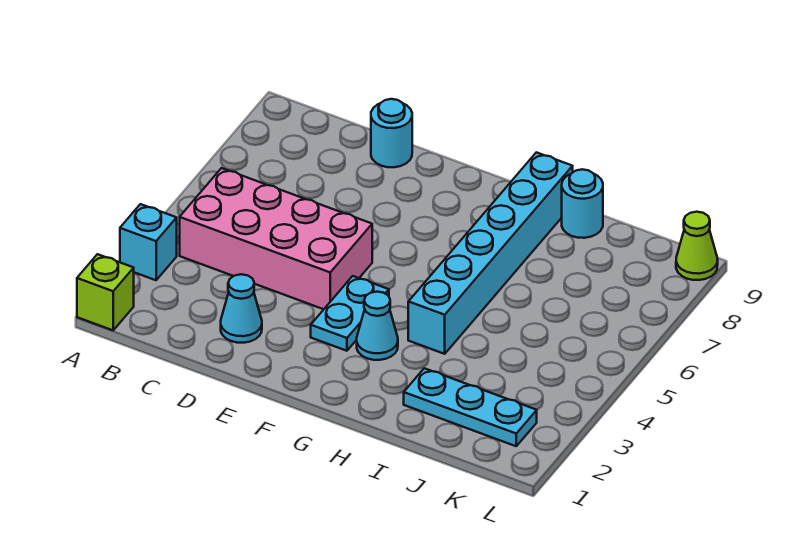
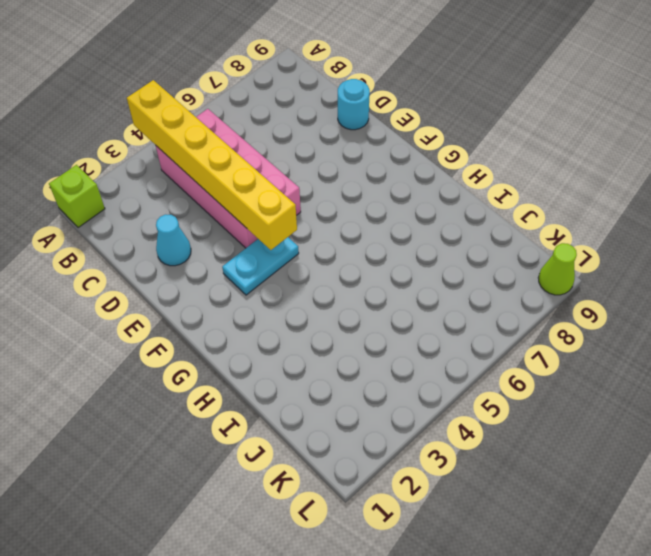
yellow brick A4:F4 level 2 -> none
none -> cyan brick A3 level 1
none -> cyan cone G3 level 1

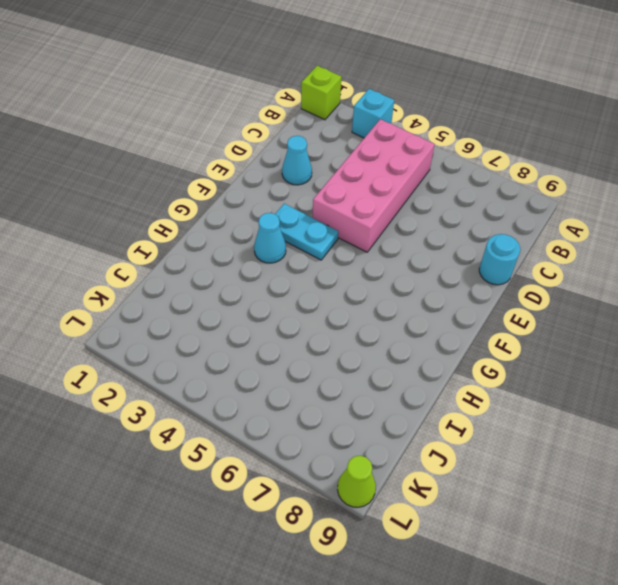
none -> cyan brick H4:H9 level 1
none -> cyan plate I2:K2 level 1

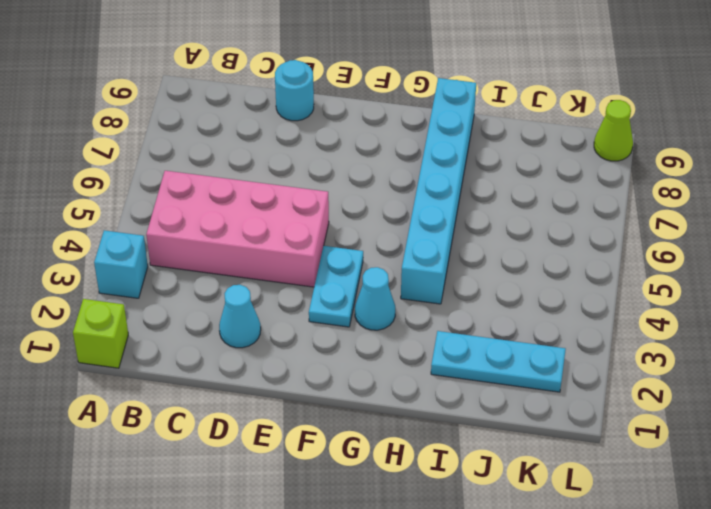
none -> cyan round brick I9 level 1

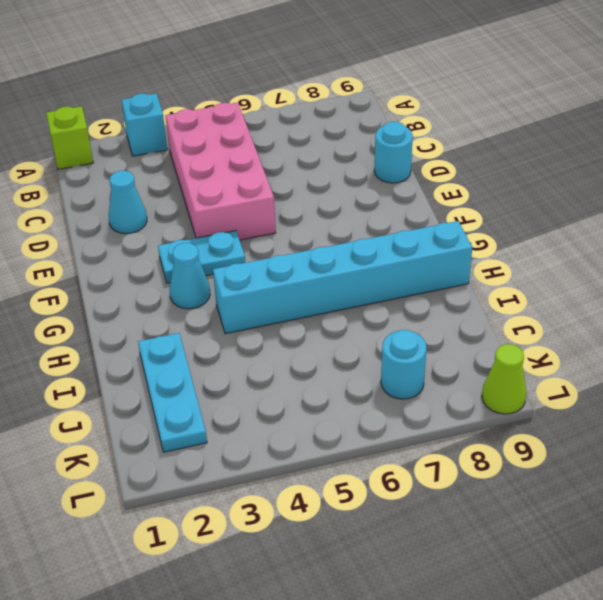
cyan round brick K7 level 1 -> cyan round brick I9 level 1

